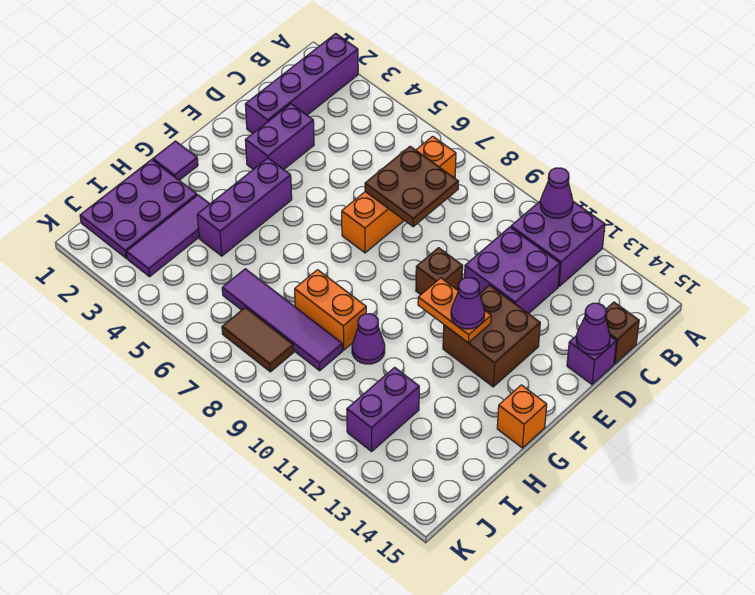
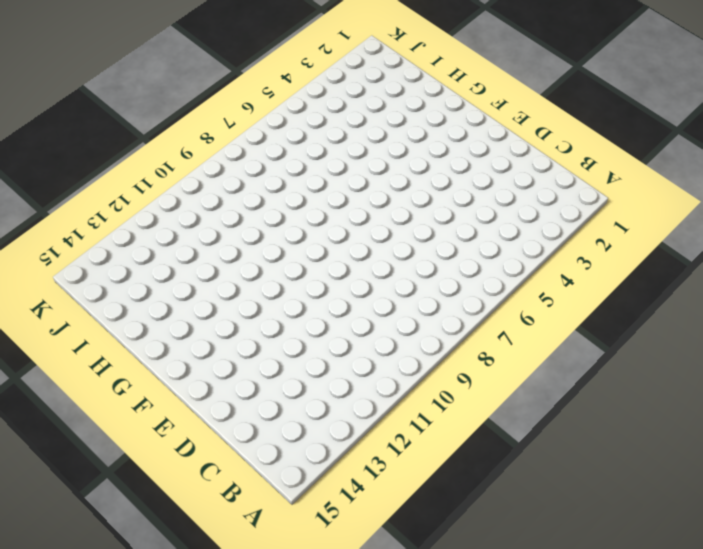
none -> purple brick A2:D2 level 1
none -> purple brick A11:B12 level 1
none -> orange brick B7:E7 level 1

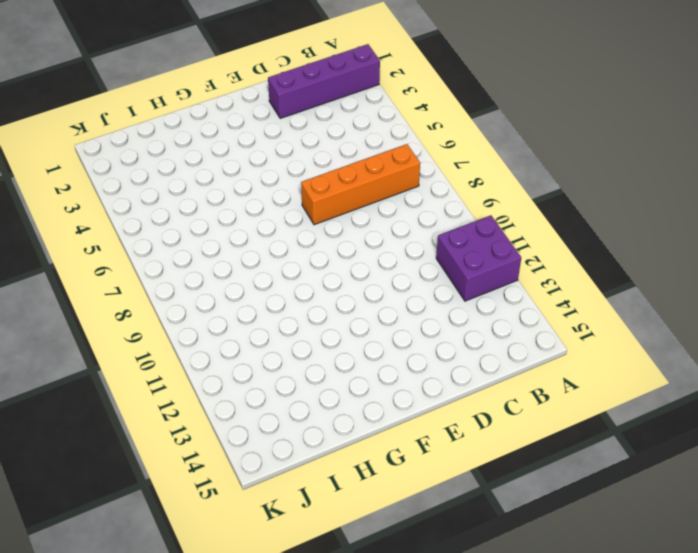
none -> purple brick C11:D12 level 1
none -> brown brick C15 level 1
none -> purple brick D3:E3 level 1

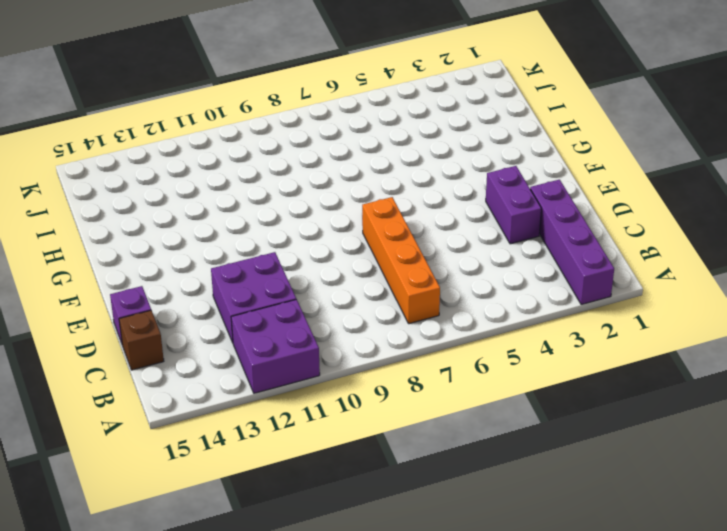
none -> brown brick E10 level 1
none -> brown brick E12:F13 level 1
none -> purple brick F4:H4 level 1

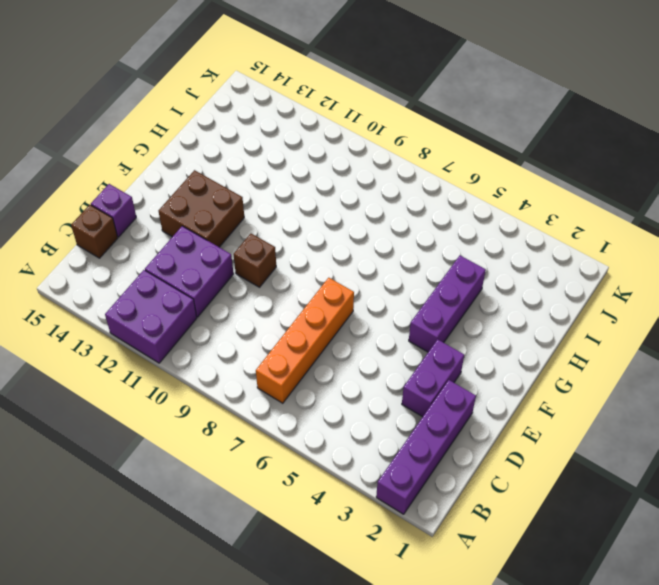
none -> purple tile G1 level 1
none -> orange brick G15 level 1
none -> purple plate H1:J2 level 1

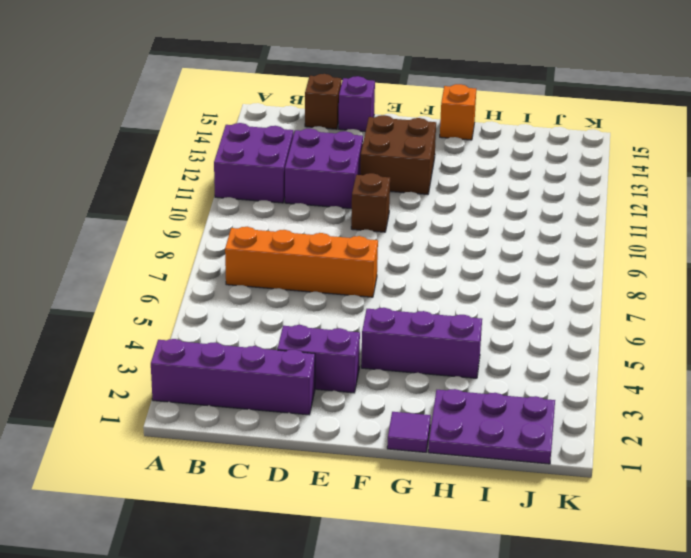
none -> purple tile H3:J3 level 1
none -> orange brick H8:H9 level 1
none -> purple cone H10 level 1

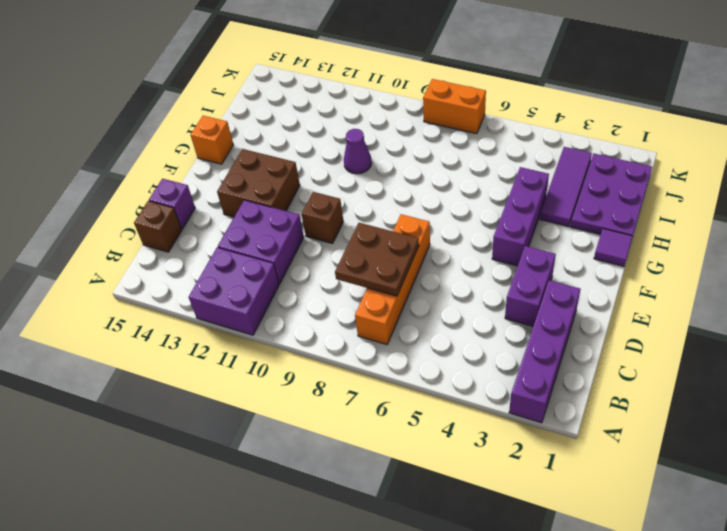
orange brick K7:K8 level 1 -> orange brick H8:H9 level 1
none -> purple tile I6:I9 level 1
none -> purple brick I12:J12 level 1
none -> brown tile J7:J8 level 1

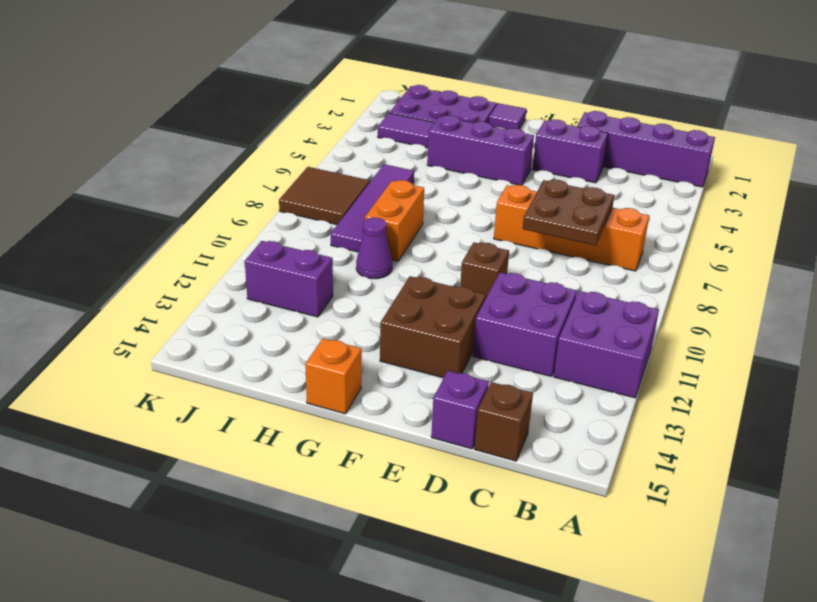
brown tile J7:K8 level 1 -> brown tile J7:J8 level 1
none -> purple cone A11 level 2
none -> purple cone D15 level 2
none -> orange plate F11:F12 level 2

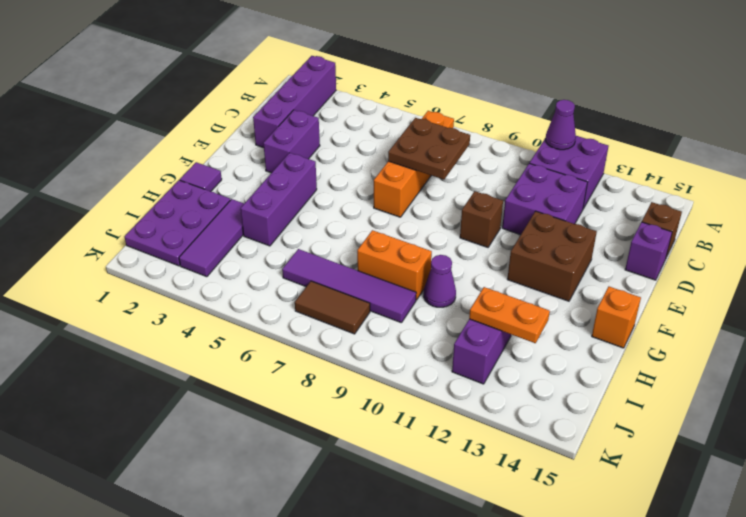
orange plate I12:I13 level 2 -> orange plate F11:F12 level 2
none -> purple cone D15 level 2
none -> purple cone F12 level 3

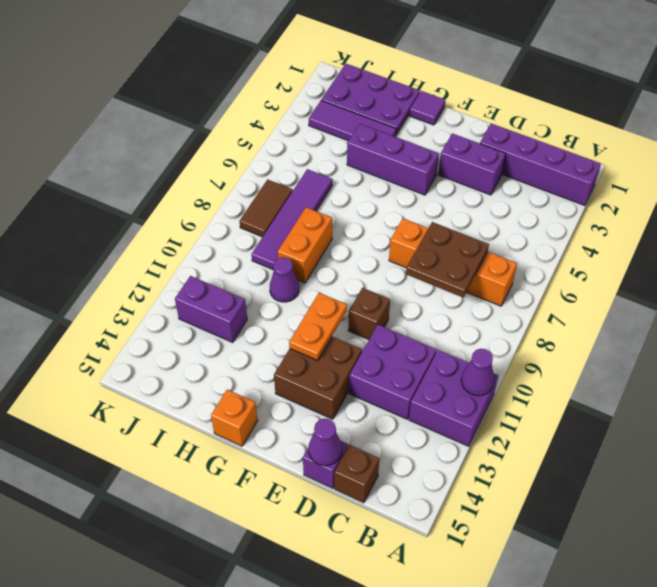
none -> purple cone F12 level 3

